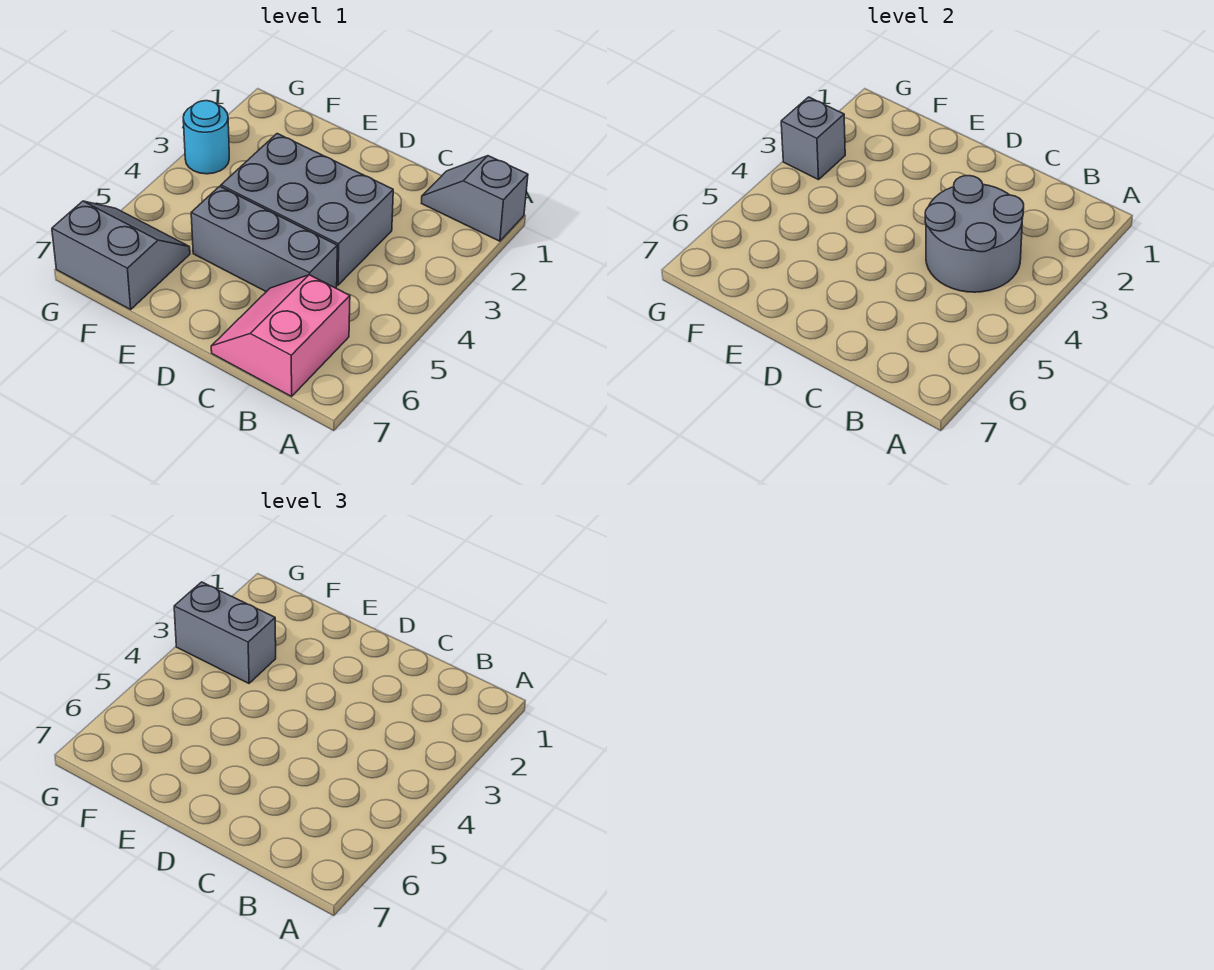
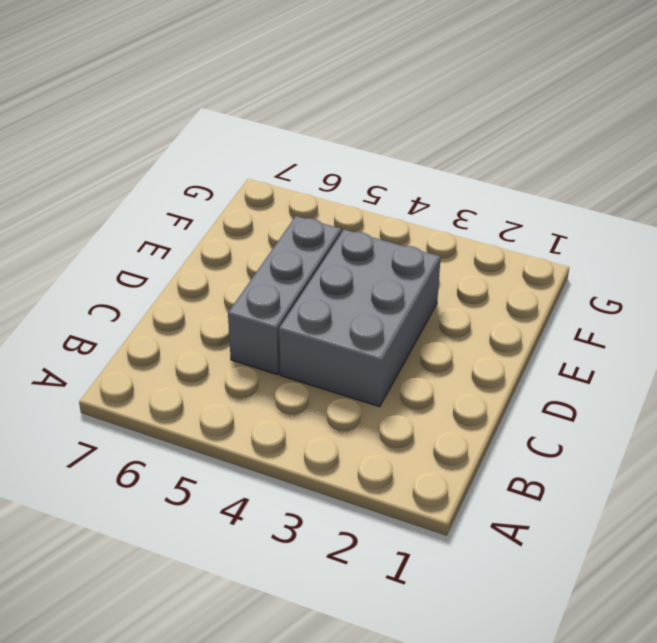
none -> grey slope A1:B1 level 1 top A
none -> pink slope B6:C7 level 1 top B

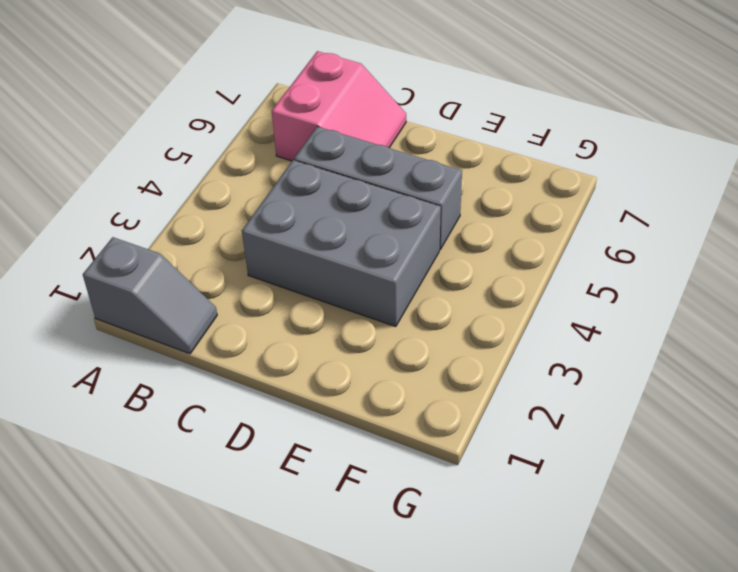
none -> grey slope F6:G7 level 1 top 7
none -> cyan round brick G3 level 1

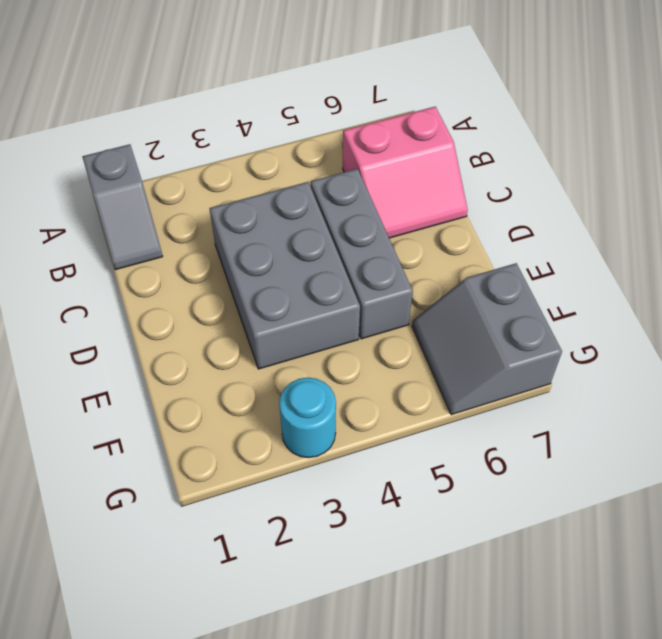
none -> grey round brick B3:C4 level 2
none -> grey brick G3 level 2

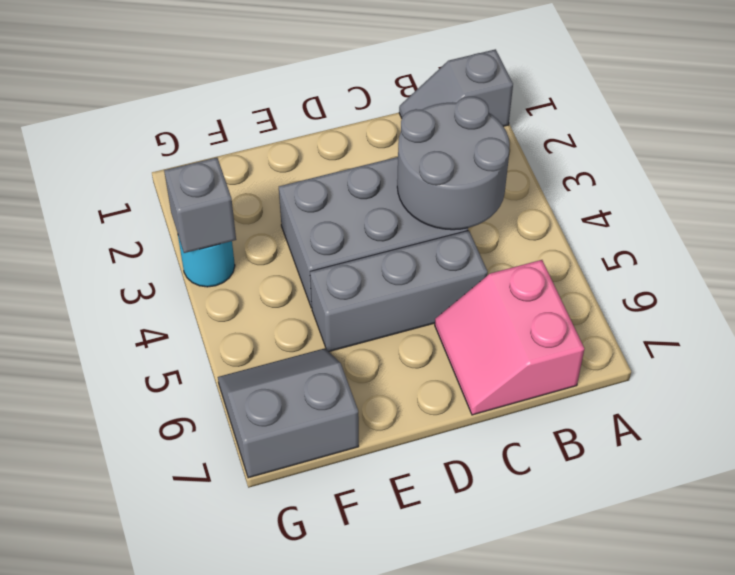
none -> grey brick F3:G3 level 3

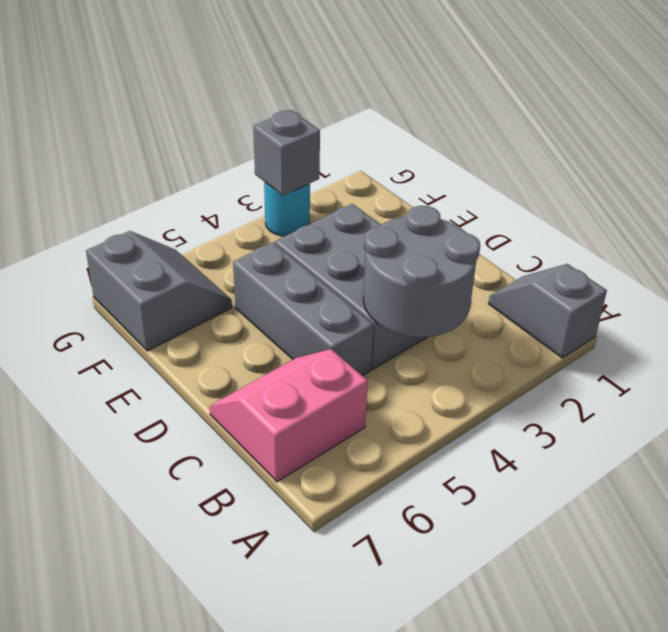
none -> grey brick F3:G3 level 3

